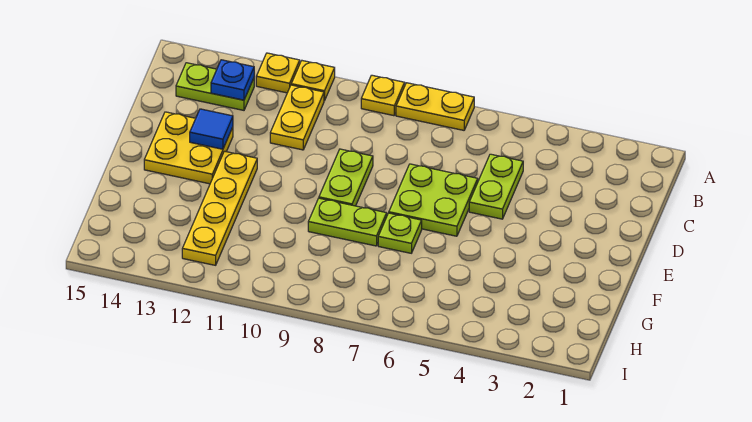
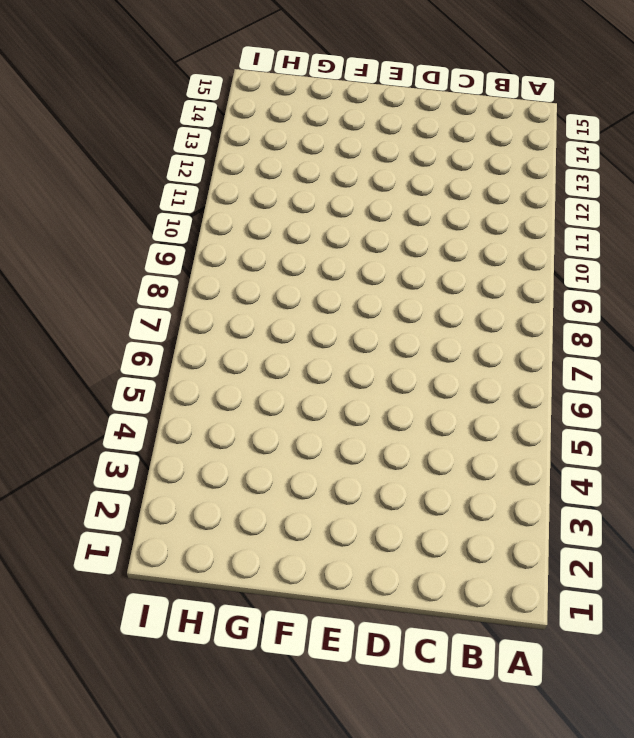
none -> yellow plate A7:A8 level 1
none -> yellow plate A9 level 1
none -> yellow plate A11 level 1

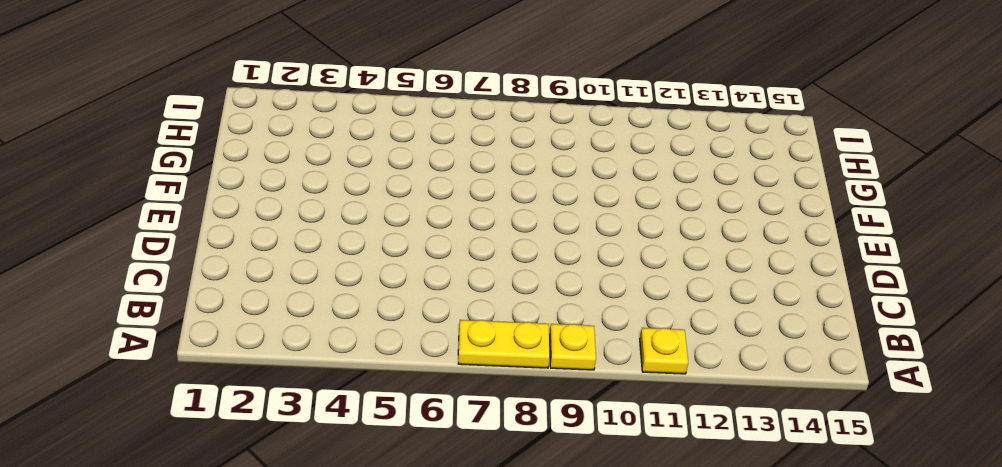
none -> yellow plate A12 level 1
none -> yellow plate B11:C11 level 1
none -> lime plate B13:B14 level 1

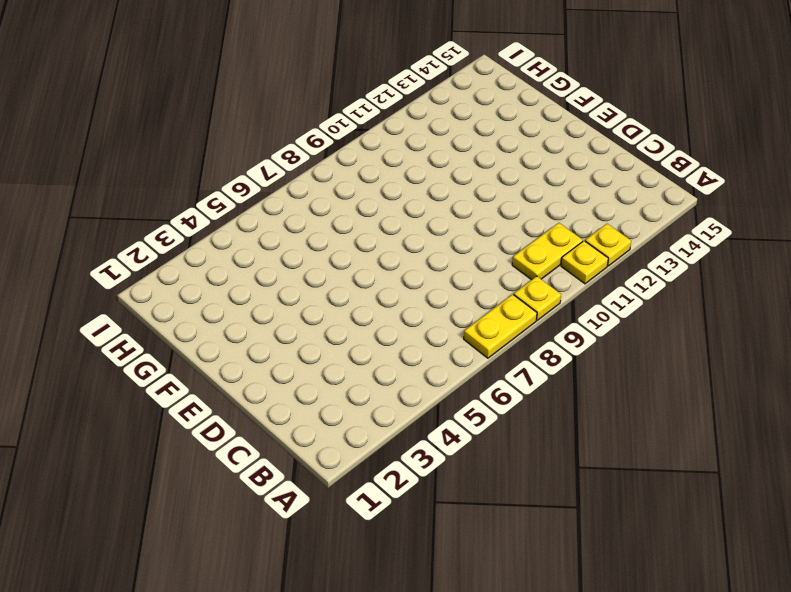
yellow plate B10:B11 level 1 -> yellow plate B11:C11 level 1
none -> lime plate B13:B14 level 1
none -> lime plate C5:D5 level 1
none -> lime plate D6:E7 level 1

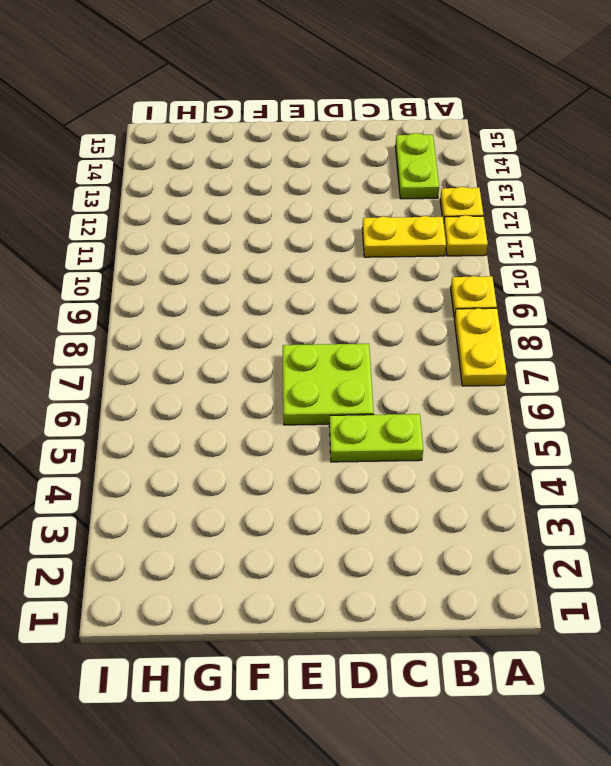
none -> lime plate D9:E9 level 1
none -> yellow plate D13:E14 level 1
none -> yellow plate E12:H12 level 1

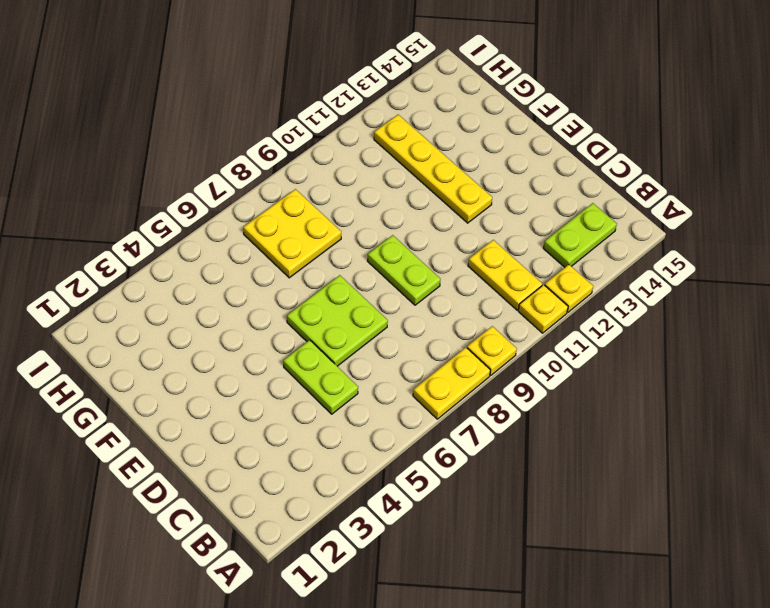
yellow plate G7:H8 level 1 -> yellow plate D13:E14 level 1
none -> lime plate F7 level 1
none -> lime plate F8:F9 level 1
none -> blue plate B13 level 2

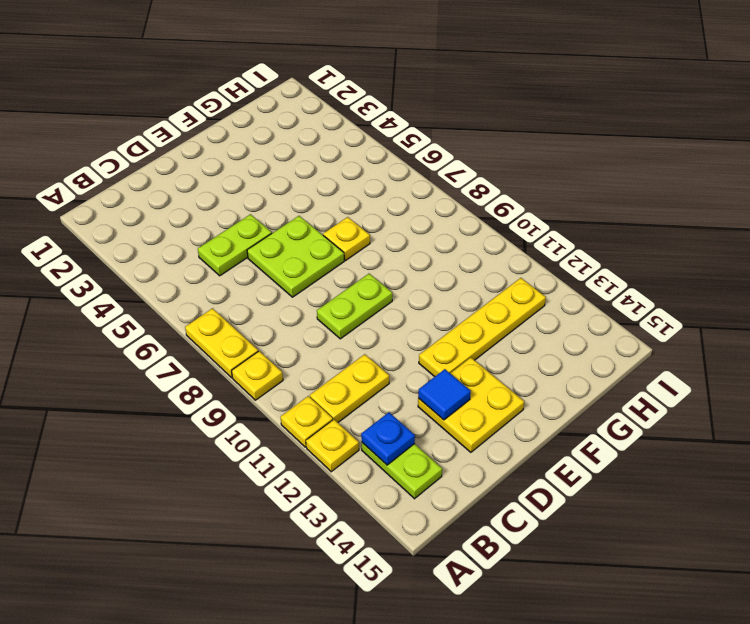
yellow plate F7 level 1 -> lime plate F7 level 1
none -> lime plate F8:F9 level 1

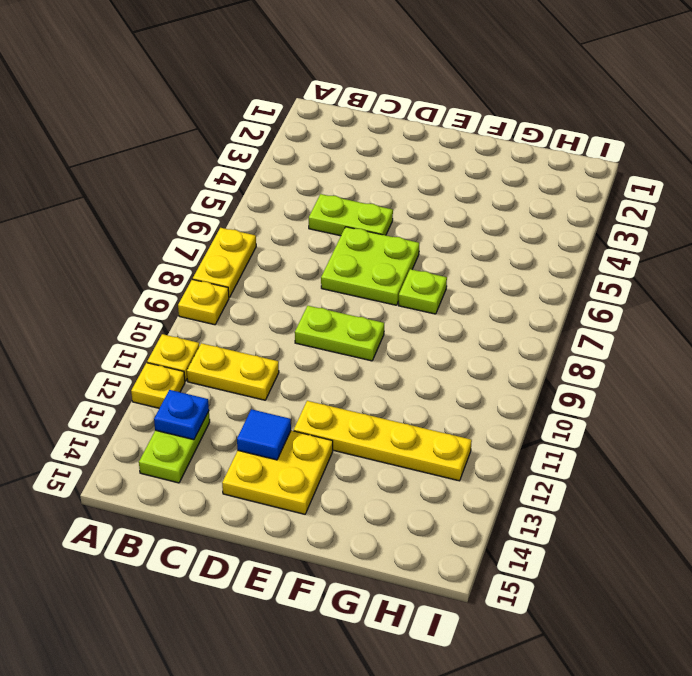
none -> lime plate F8:F9 level 1

